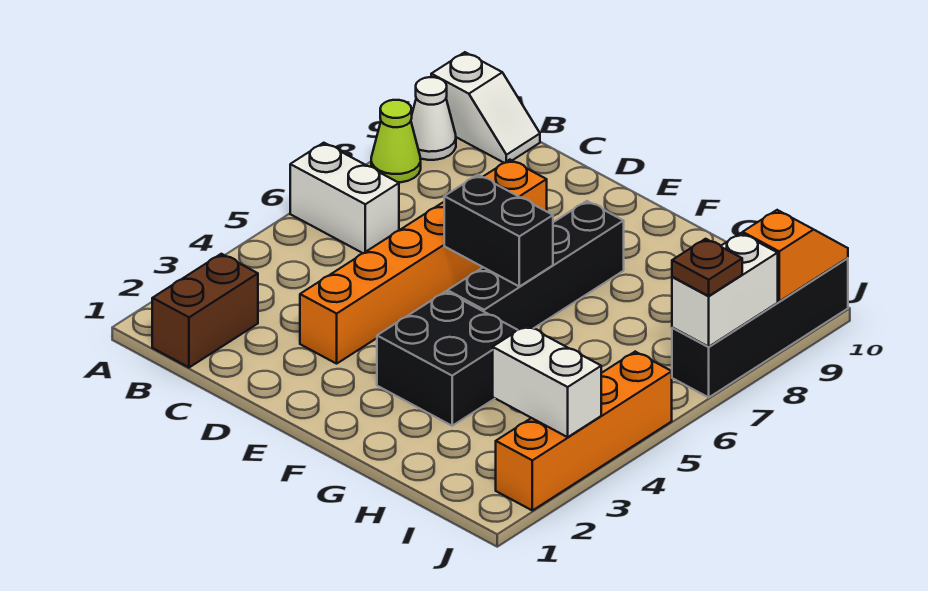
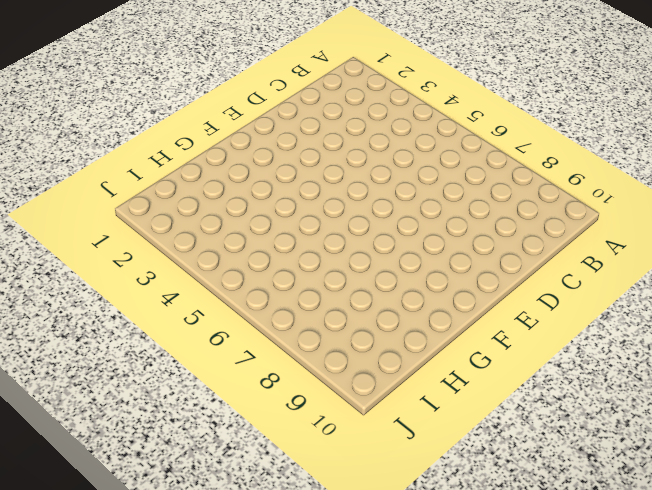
none -> white brick A6:B6 level 1
none -> lime cone A8 level 1
none -> white cone A9 level 1

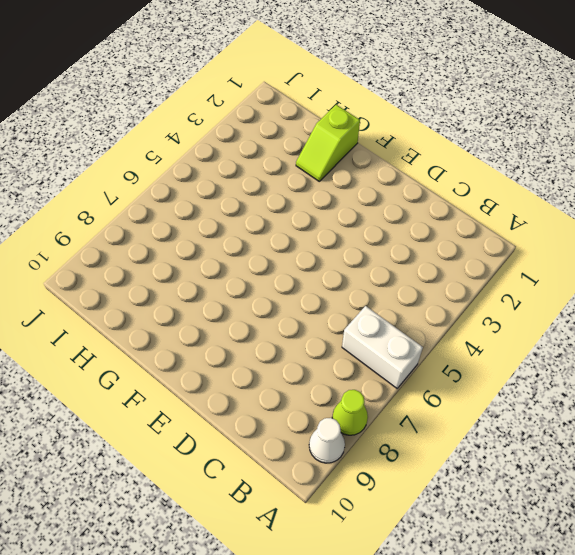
lime slope G1:G2 level 1 top 1 -> none
none -> white slope A10:B10 level 1 top A
none -> brown brick B1:B2 level 1
none -> orange brick D3:D8 level 1

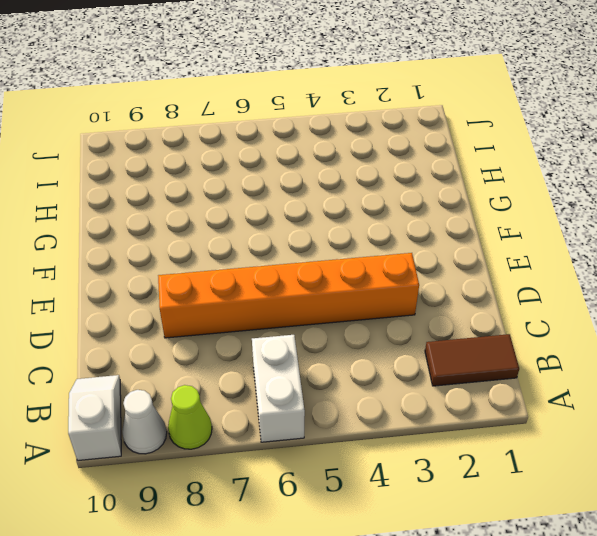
brown tile B1:B2 level 1 -> brown brick B1:B2 level 1
none -> black brick F3:G4 level 1
none -> black brick F5:F8 level 1
none -> orange brick J2:J5 level 1

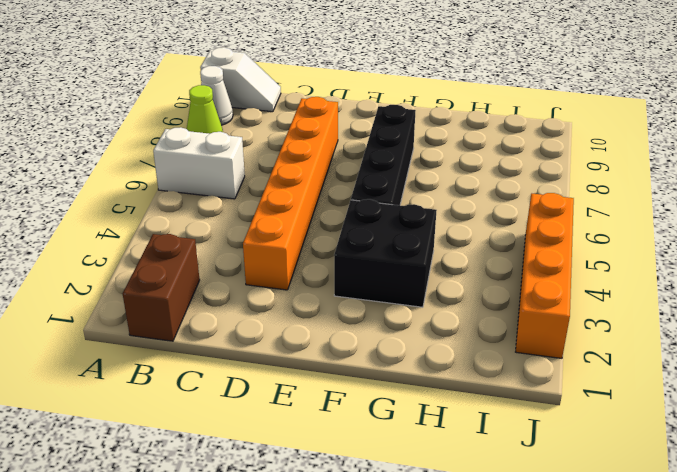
none -> black brick J7:J10 level 1
none -> black brick E6:F6 level 2
none -> white brick I3:J3 level 2

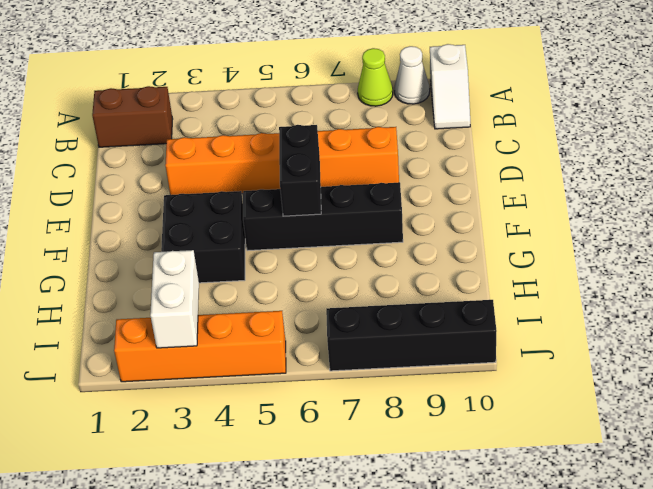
none -> white brick A6:B6 level 1
none -> white brick J7:J8 level 2
none -> orange slope J9:J10 level 2 top 9

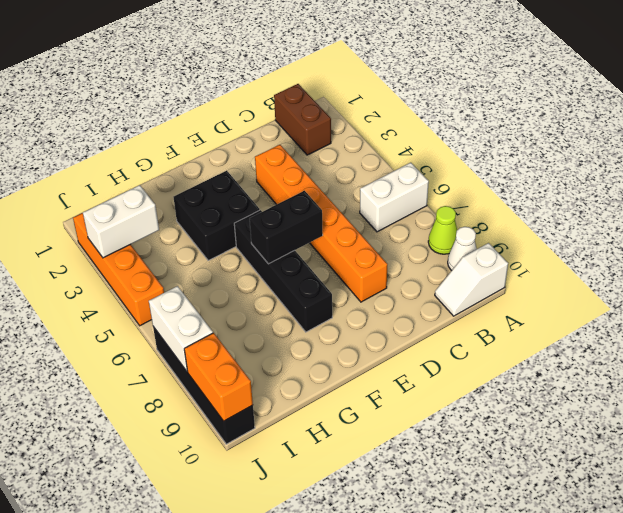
orange brick J9:J10 level 2 -> orange slope J9:J10 level 2 top 9
none -> brown plate J7 level 3

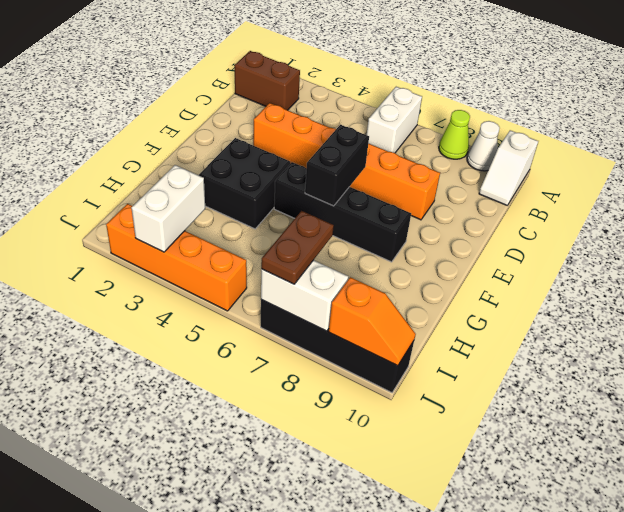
brown plate I7:J7 level 3 -> brown plate J7 level 3

